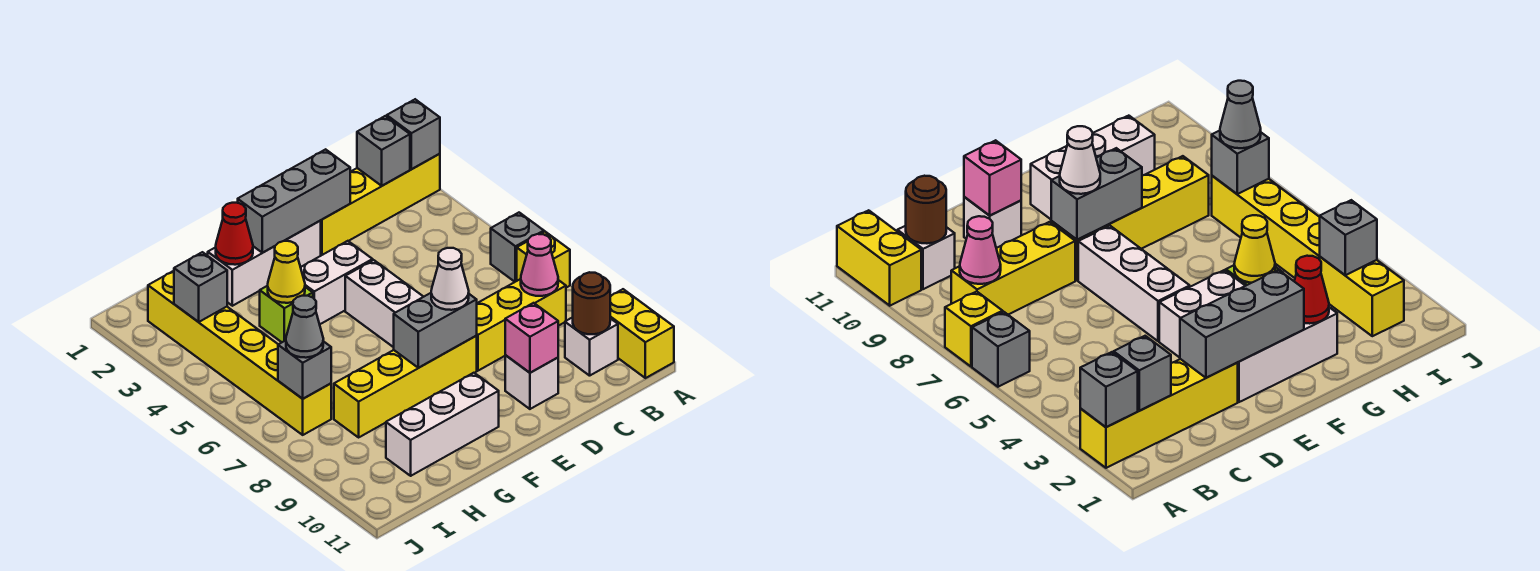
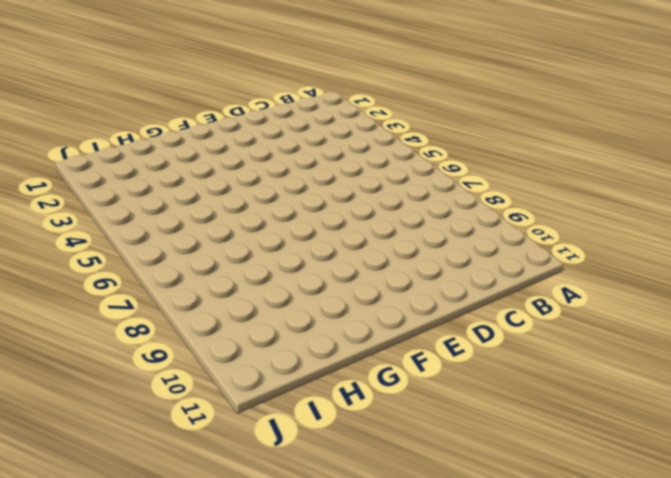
none -> yellow brick A2:D2 level 1
none -> grey brick A6 level 1
none -> yellow brick A7 level 1

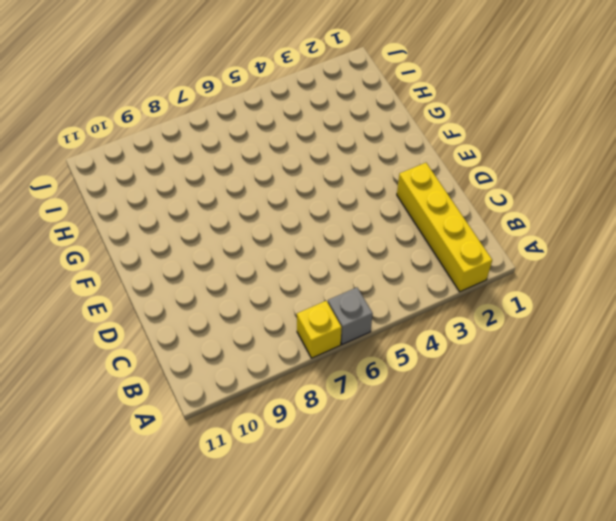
none -> yellow brick A10:A11 level 1
none -> yellow brick B8:D8 level 1
none -> white brick B10 level 1

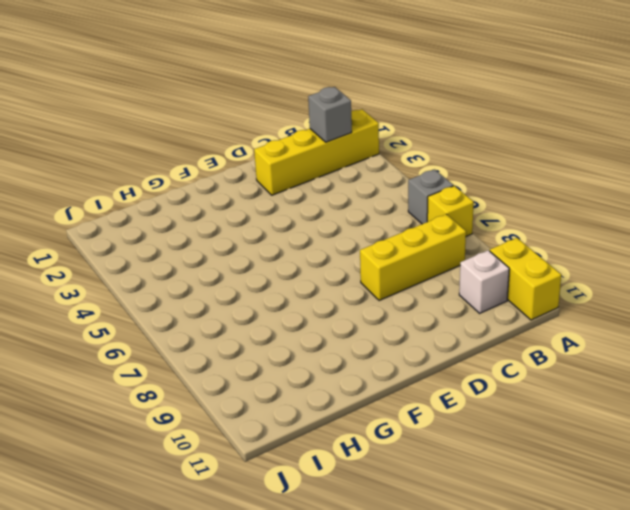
none -> white brick D10 level 1
none -> white brick E2:G2 level 1
none -> white brick E4:F4 level 1

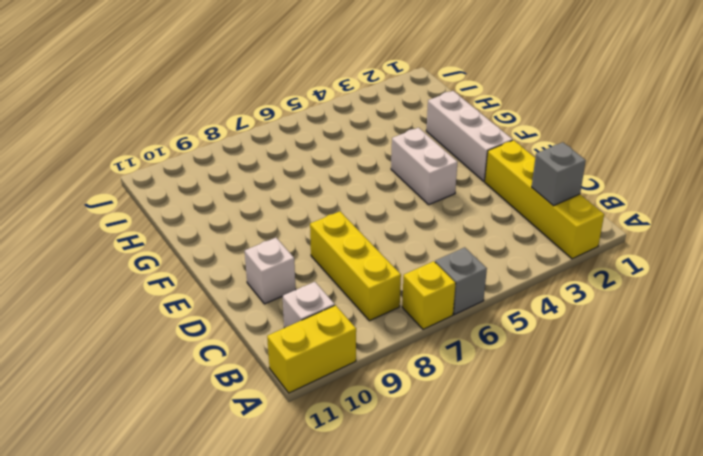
none -> white brick E5:E7 level 1
none -> yellow brick E8:H8 level 1
none -> white brick F10:H10 level 1

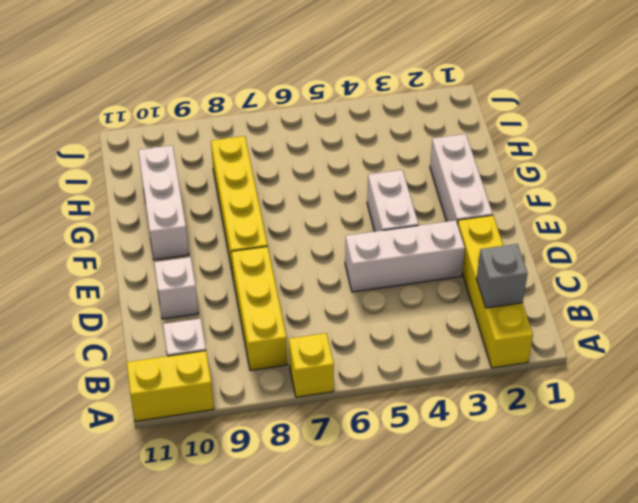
white brick D3:D5 level 1 -> white brick E5:E7 level 1
none -> grey brick A6 level 1
none -> lime brick G4 level 1
none -> yellow brick I2:I7 level 1

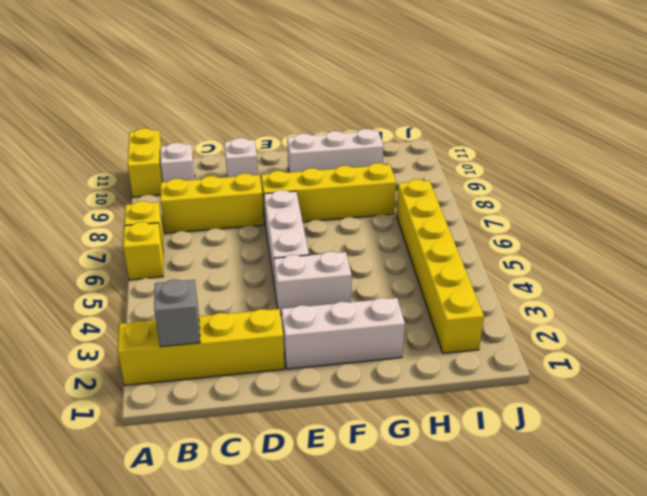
yellow brick A6 level 1 -> grey brick A6 level 1
none -> lime brick G4 level 1
none -> grey brick A2 level 2
none -> pink cone B8 level 2

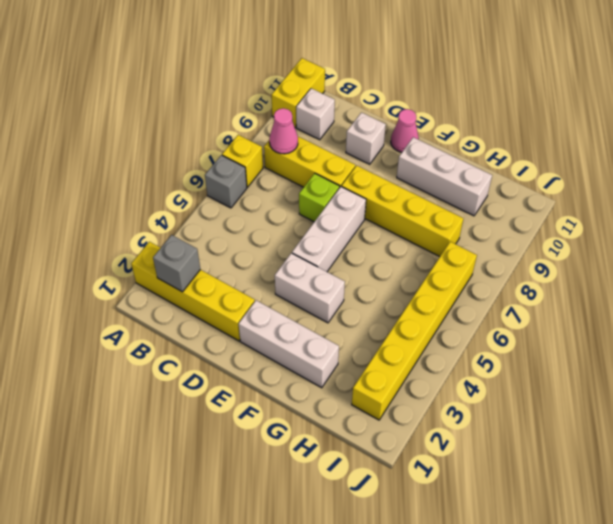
lime brick D7 level 1 -> lime brick G4 level 1
pink cone E11 level 1 -> none
none -> grey brick A2 level 2
none -> brown round brick B10 level 2
none -> grey brick D2:F2 level 2

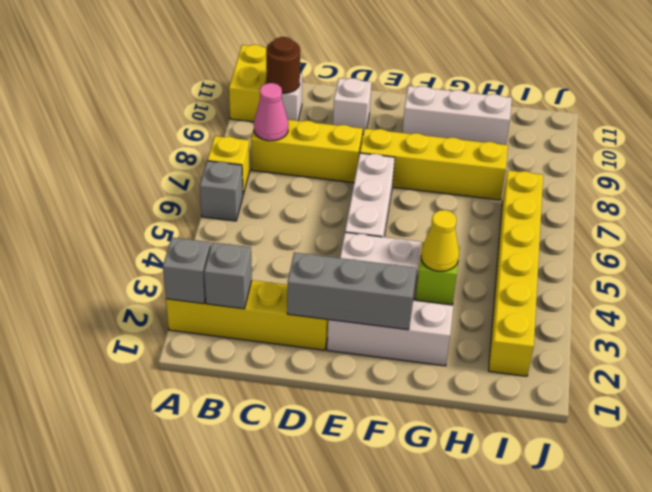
none -> pink brick D10 level 2
none -> grey brick E8:F8 level 2
none -> red cone G2 level 2

